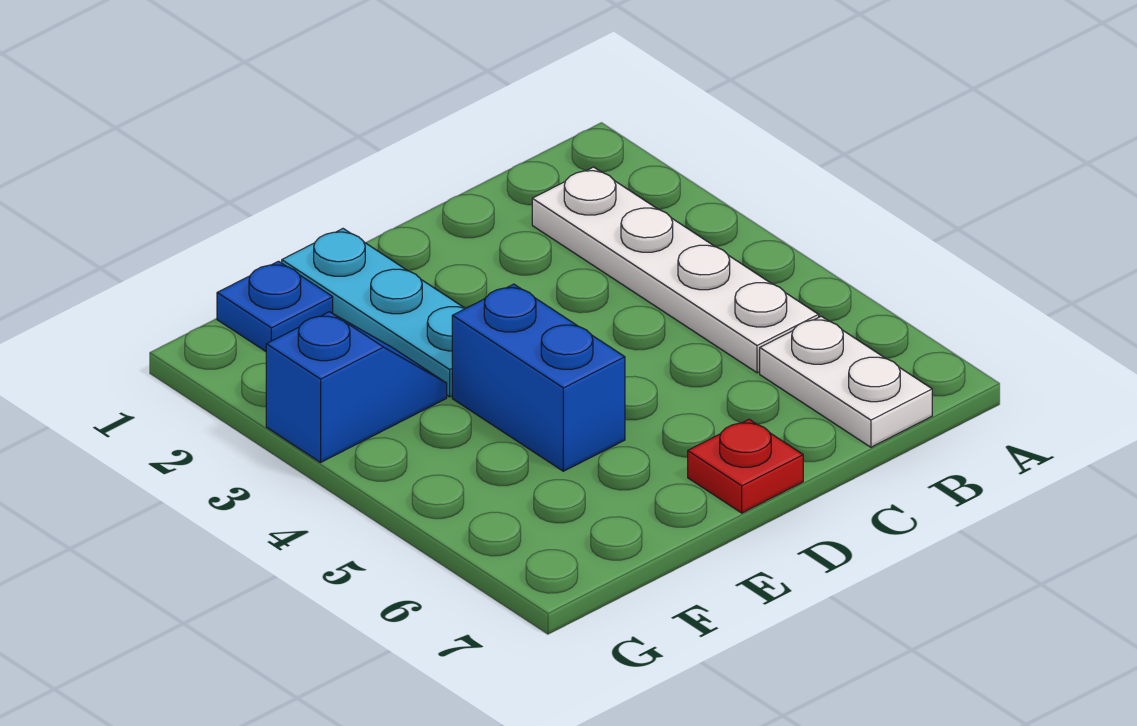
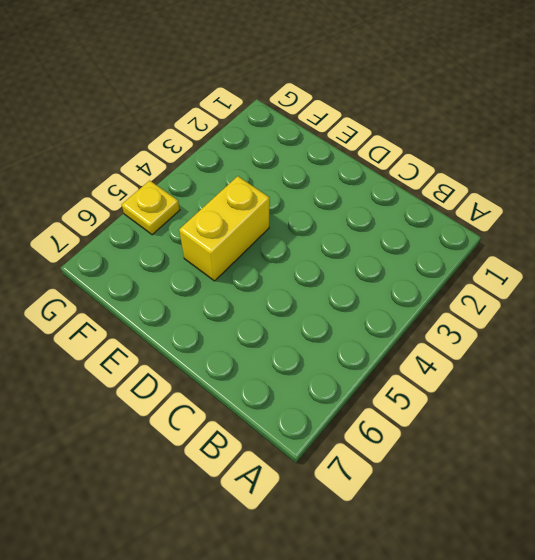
yellow brick E4:E5 level 1 -> blue brick E4:E5 level 1
yellow plate G5 level 1 -> none
none -> white plate B2:B5 level 1
none -> white plate B6:B7 level 1

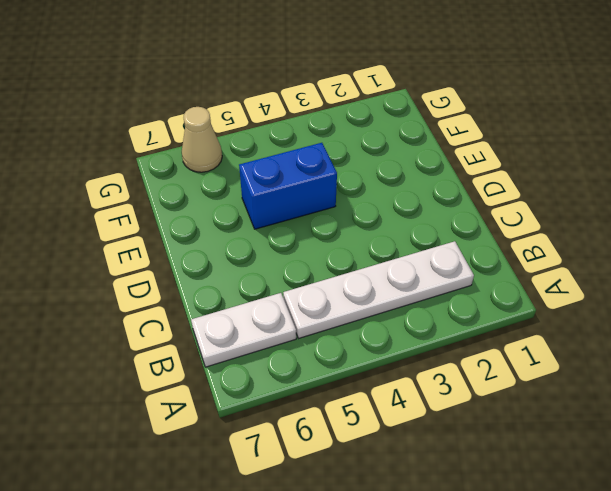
tan cone G6 level 1 -> none
none -> red plate D7 level 1
none -> cyan plate E1:E3 level 1

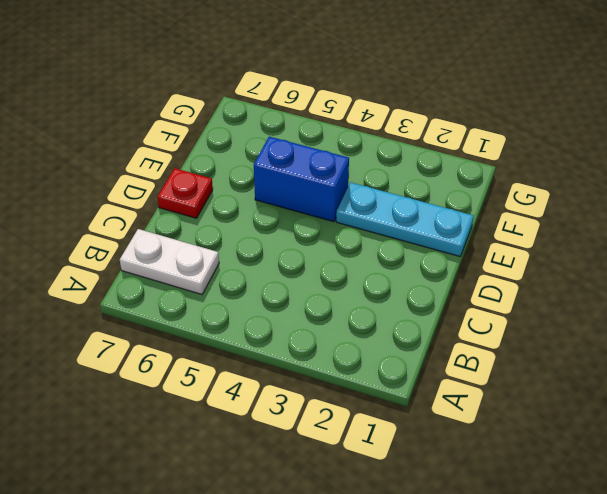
none -> white plate B2:B5 level 1
none -> blue plate F1 level 1

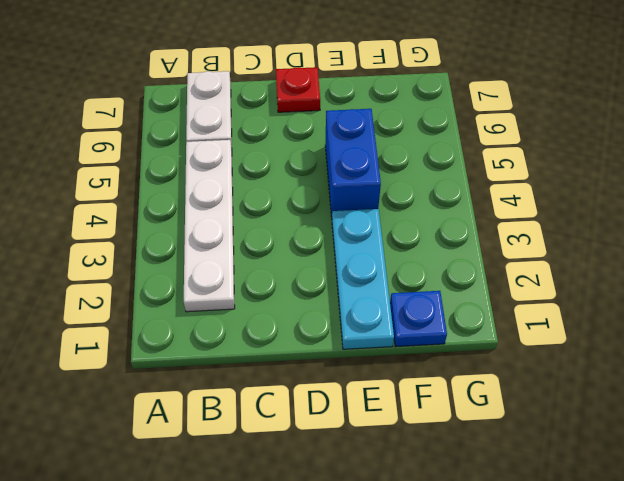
none -> blue slope F3:G3 level 1 top G

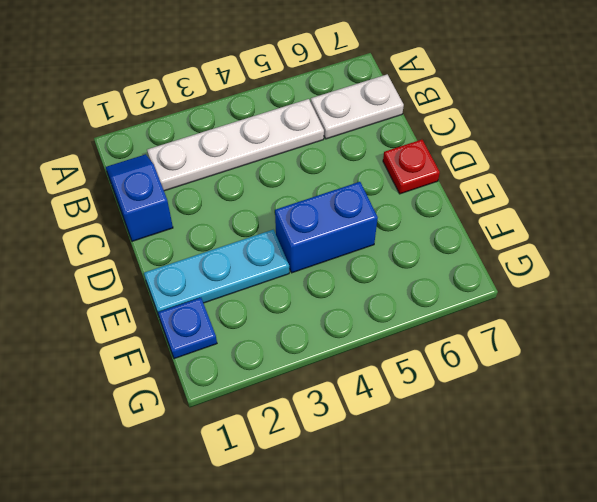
blue slope B1:C1 level 1 top C -> blue slope F3:G3 level 1 top G

